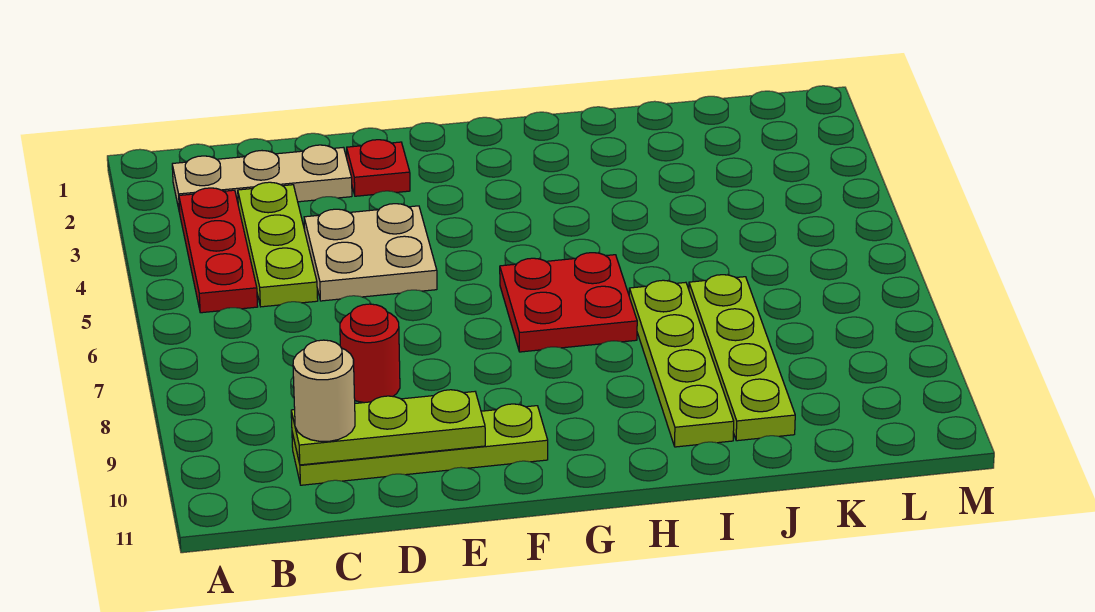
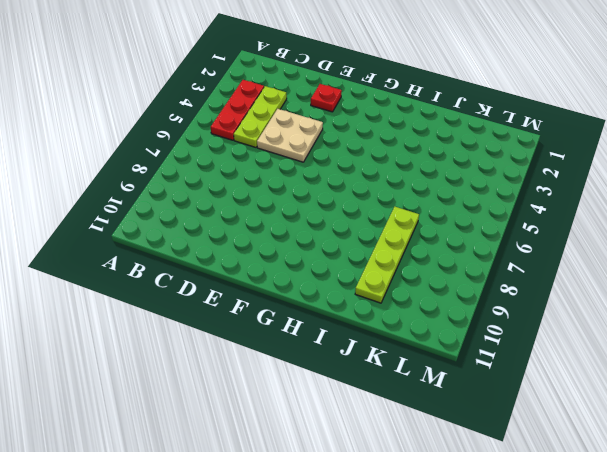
none -> tan plate B2:D2 level 1
none -> lime plate C10:F10 level 1
none -> red round brick D8 level 1

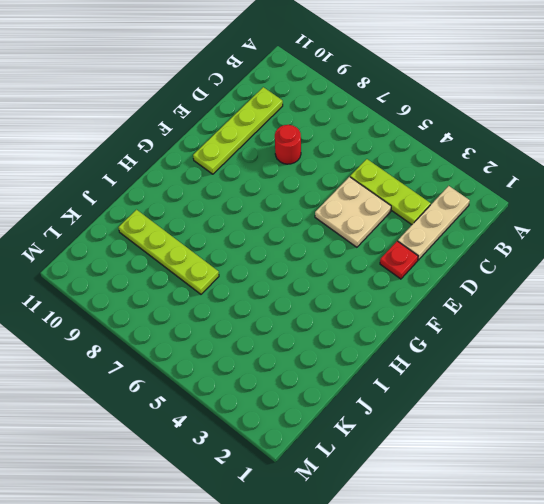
none -> red plate B3:B5 level 1
none -> red plate G6:H7 level 1
none -> lime plate I7:I10 level 1

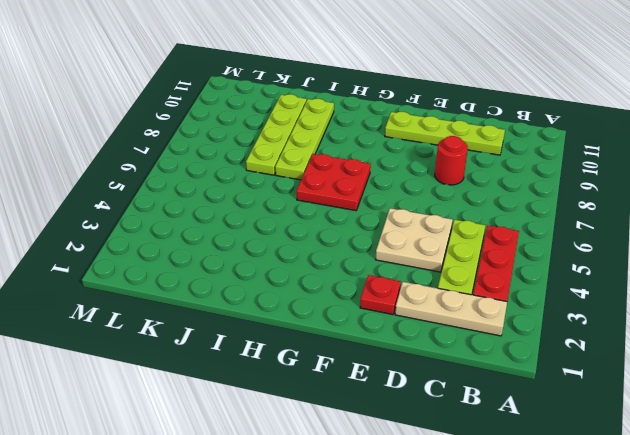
none -> lime plate C10:E10 level 2
none -> tan round brick C10 level 3

